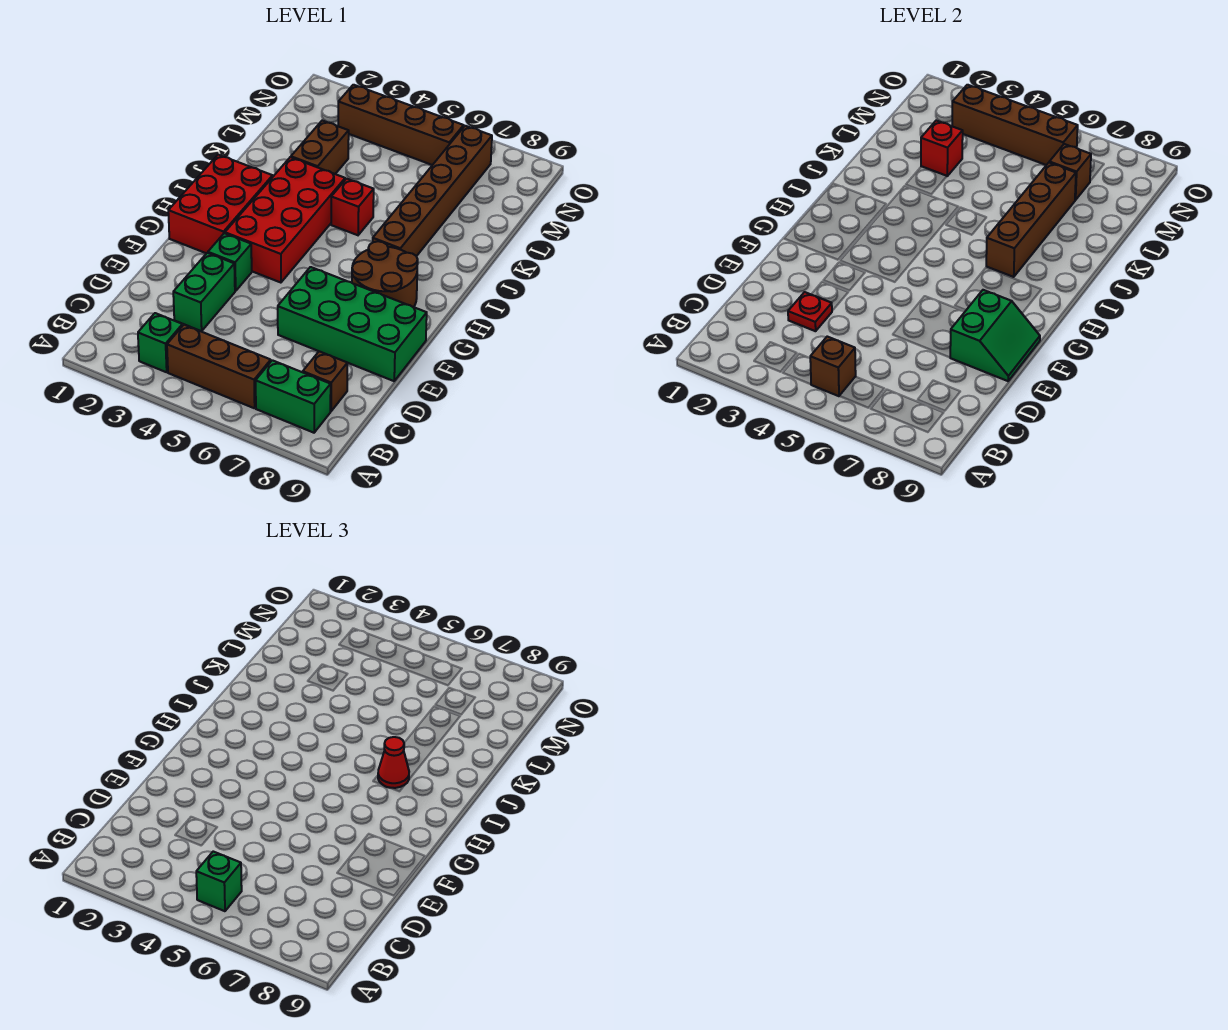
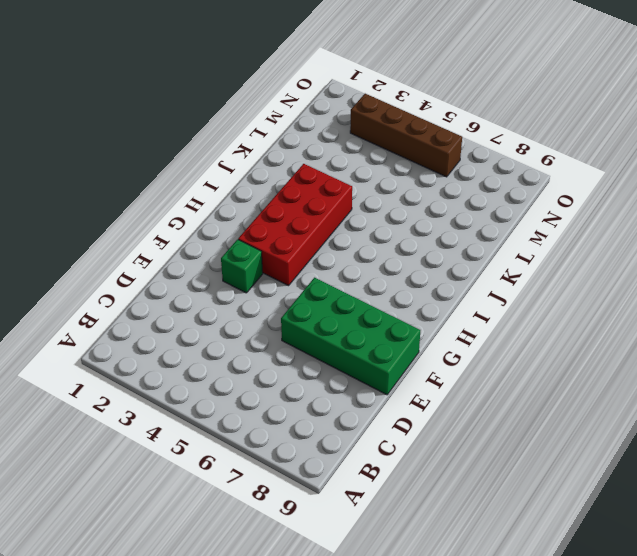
none -> green brick B3 level 1
none -> brown brick B4:B6 level 1
none -> green brick B7:B8 level 1

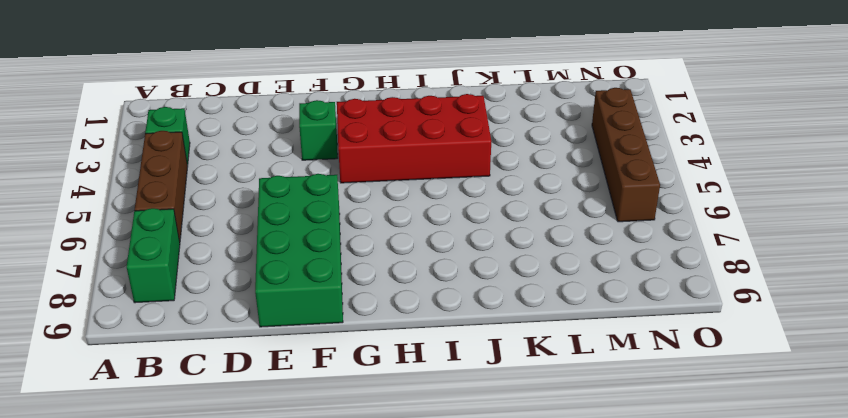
none -> brown brick C8 level 1
none -> green brick D3:E3 level 1
none -> red brick G1:I2 level 1

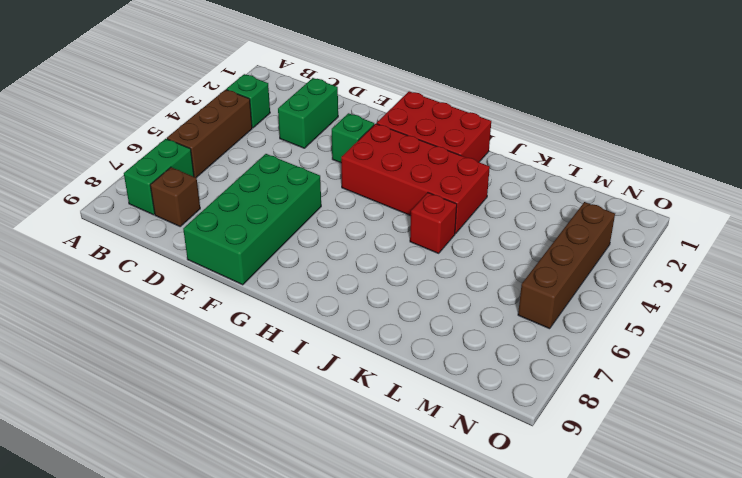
green brick D2:D3 level 1 -> green brick D3:E3 level 1
none -> brown round brick G7:H8 level 1
none -> brown brick I7:N7 level 1
none -> brown brick K3:L3 level 1

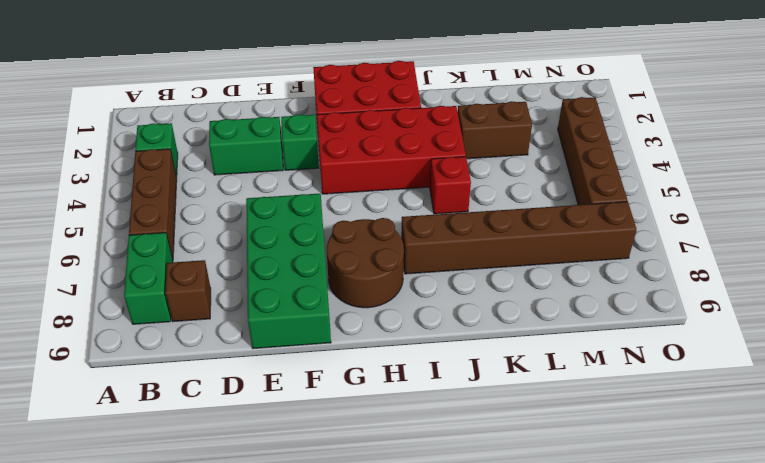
none -> brown brick B5 level 2
none -> red plate D3 level 2
none -> green slope E8:F9 level 2 top 8

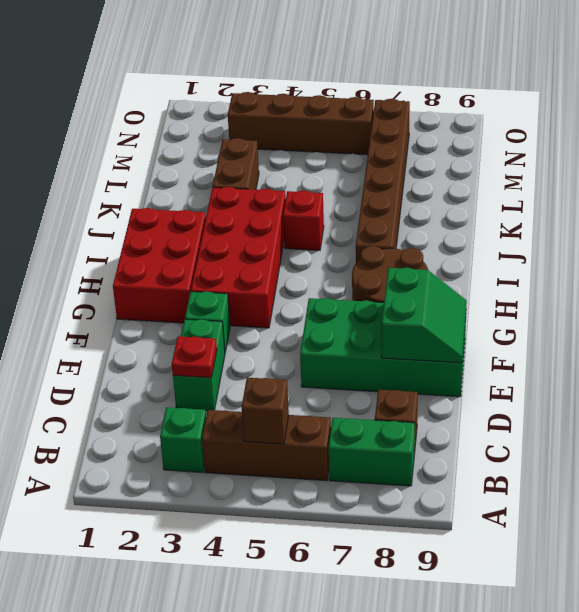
none -> brown brick I7:L7 level 2
none -> red brick L3 level 2
none -> brown brick M7 level 2

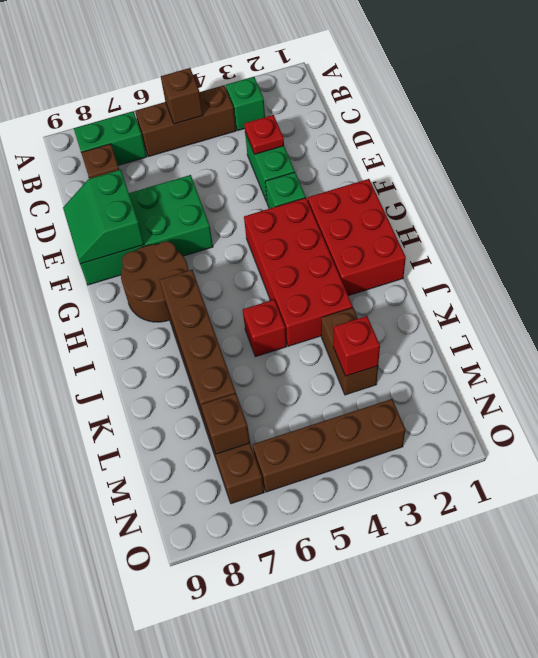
none -> brown brick N3:N6 level 2
none -> green brick B5 level 3
none -> red cone I7 level 3

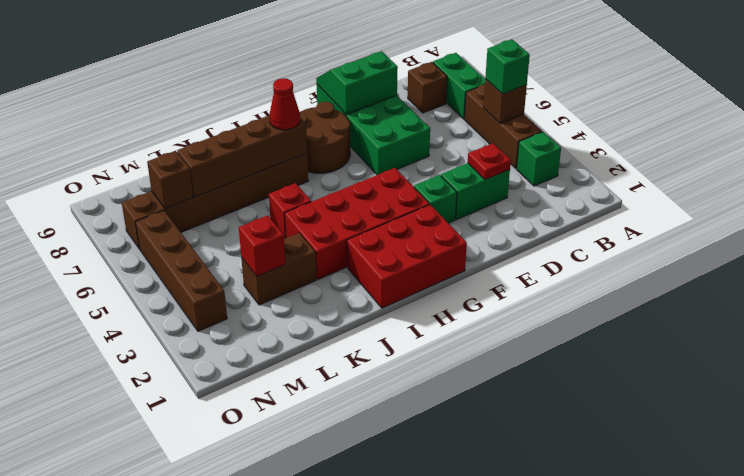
none -> brown brick N3:N6 level 2

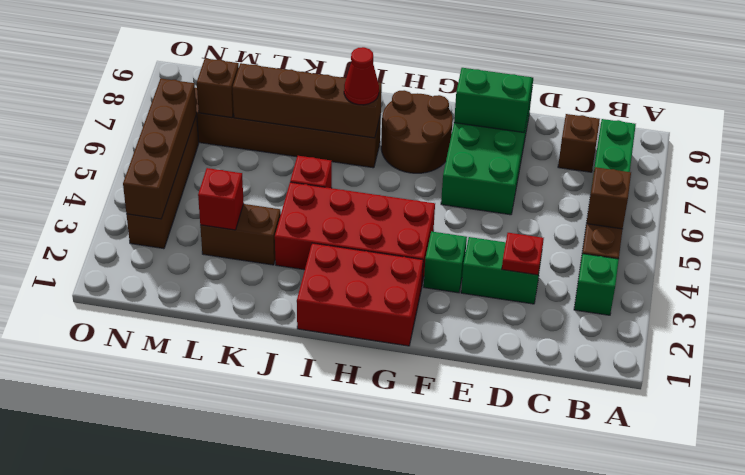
none -> green brick B5 level 3

